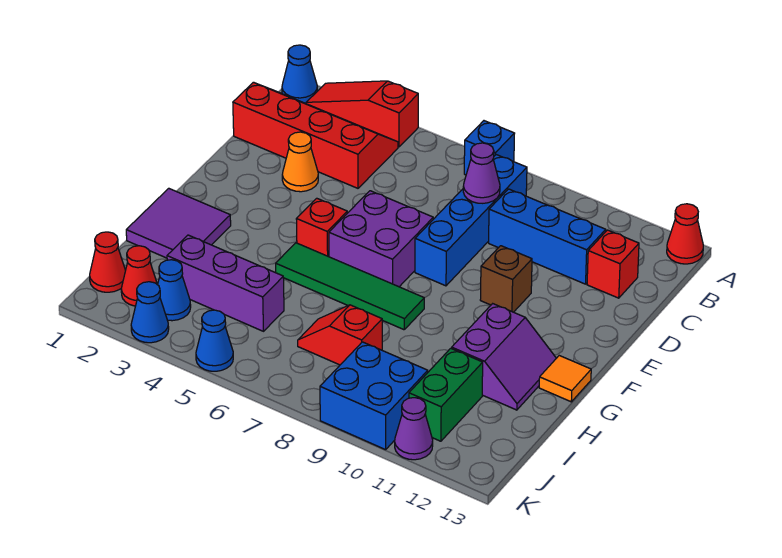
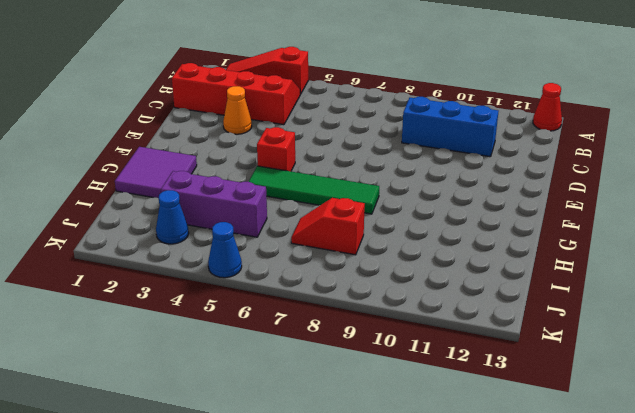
none -> blue cone A1 level 1
none -> blue brick A7 level 1
none -> blue brick B8:E8 level 1

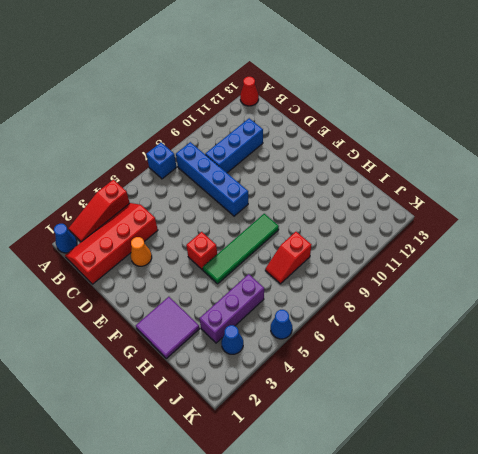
none -> red brick C12 level 1
none -> purple brick E6:F7 level 1
none -> brown brick E10 level 1

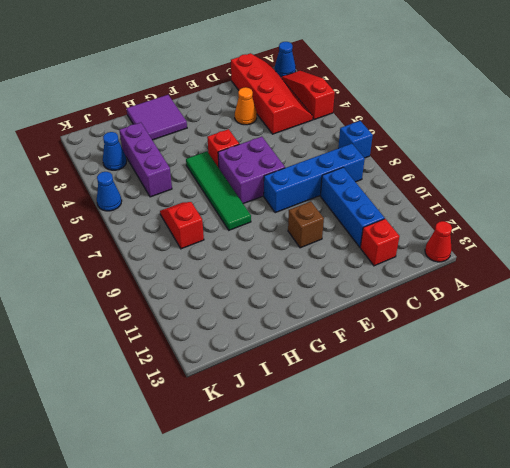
none -> purple slope G11:H12 level 1 top 11
none -> orange tile G13 level 1
none -> green brick I11:J11 level 1

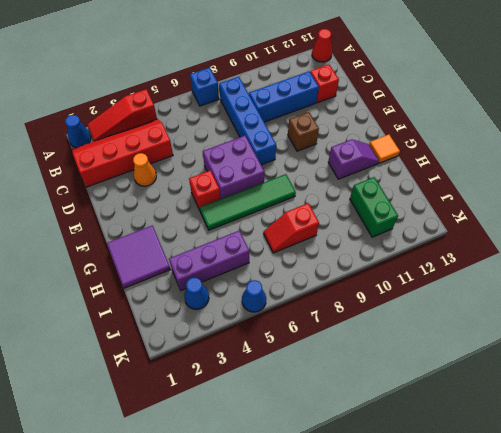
purple slope G11:G12 level 1 top 11 -> purple slope G11:H12 level 1 top 11
none -> red cone J1 level 1
none -> red cone J2 level 1
none -> blue brick J9:K10 level 1

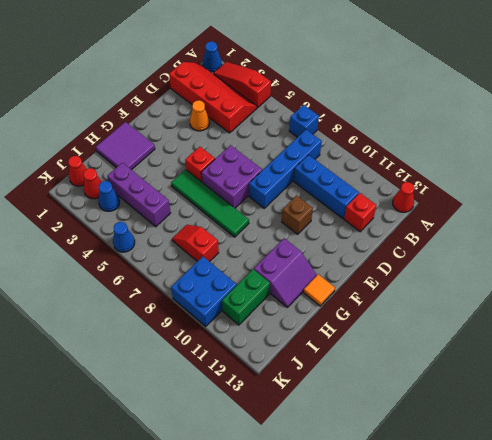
none -> blue cone K3 level 1
none -> purple cone K11 level 1
none -> purple cone C8 level 2

